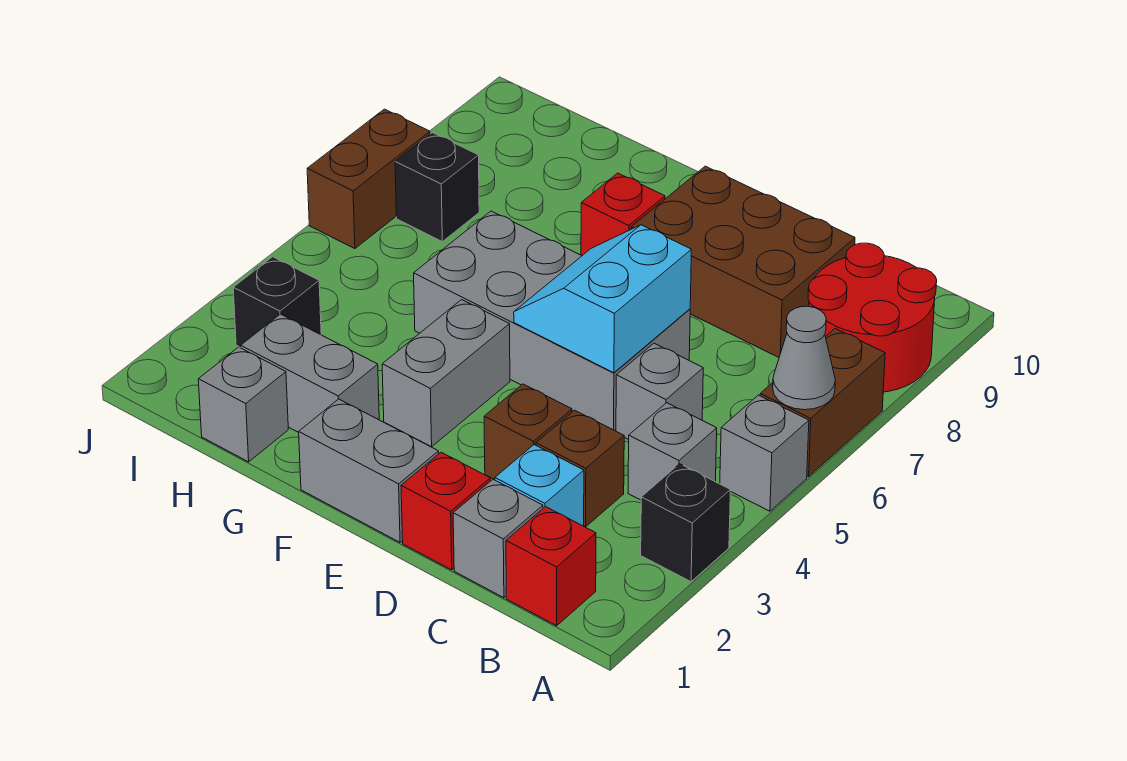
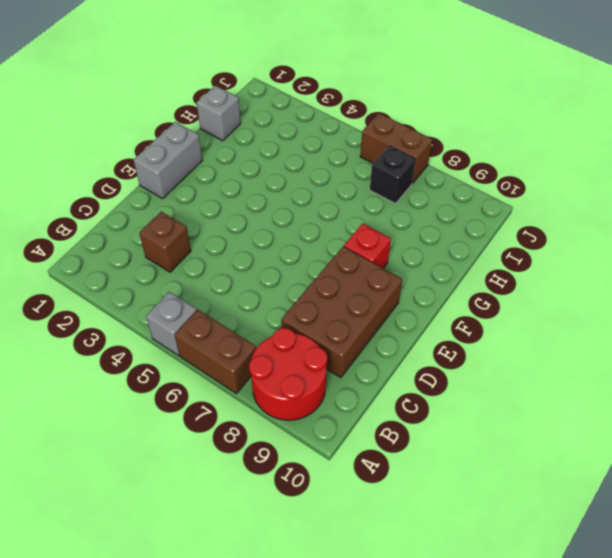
none -> black brick A3 level 1
none -> red brick B1 level 1
none -> grey brick B4 level 1

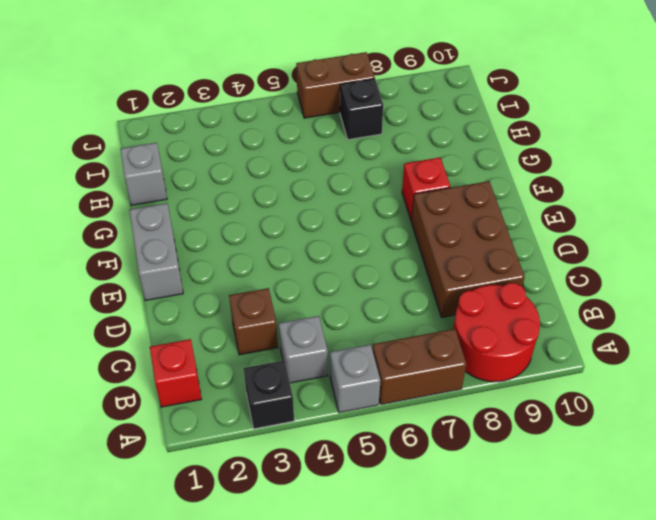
none -> grey brick C1 level 1
none -> cyan brick C2 level 1
none -> grey brick C5 level 1

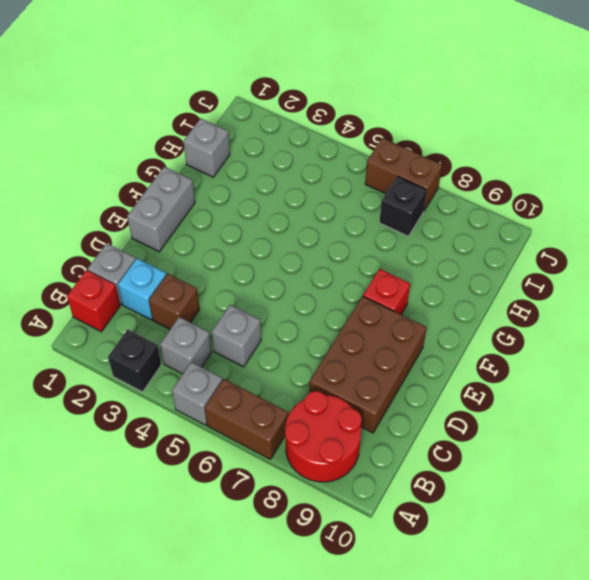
none -> red brick D1 level 1
none -> brown brick D3 level 1
none -> grey brick D5:G6 level 1

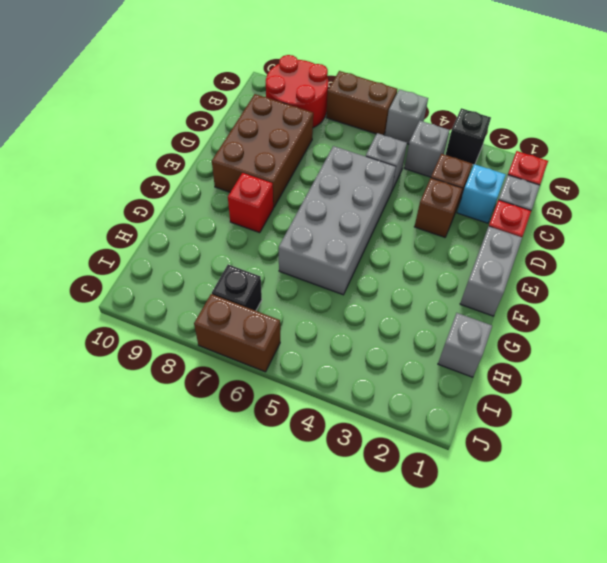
none -> grey brick F3:F4 level 1
none -> grey brick G2:H2 level 1
none -> black brick I3 level 1

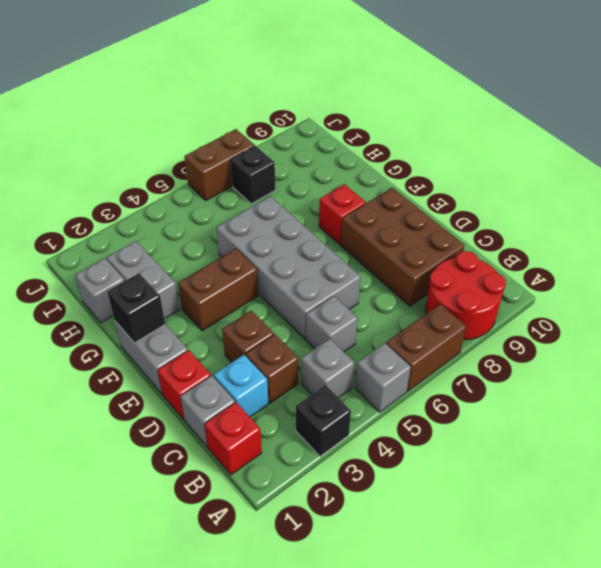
black brick F1 level 2 -> black brick I3 level 1
brown brick F3:F4 level 1 -> grey brick F3:F4 level 1
none -> grey cone A6 level 2
none -> cyan slope D5:E6 level 2 top D

